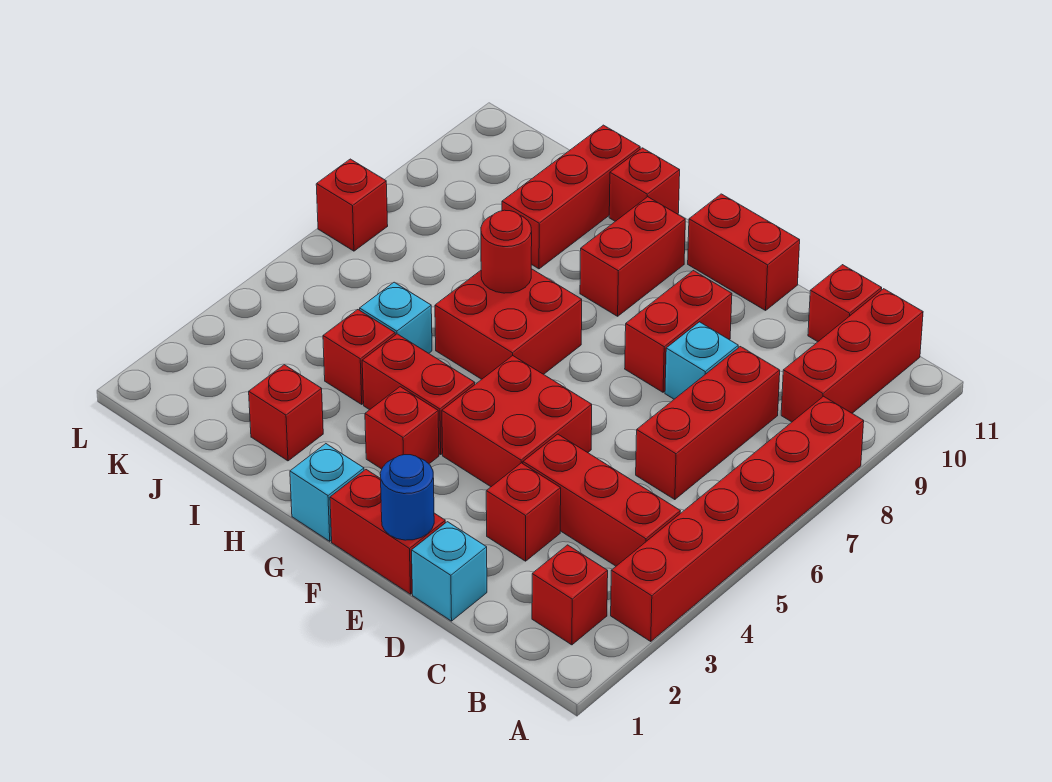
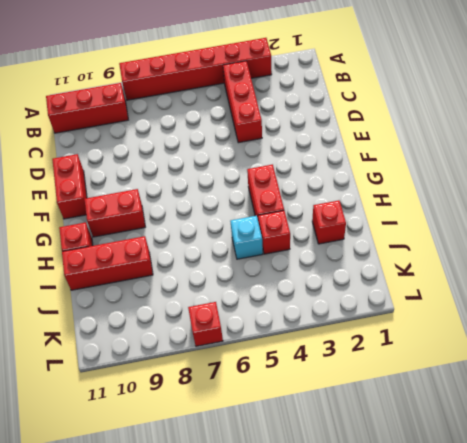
none -> red brick B2 level 1
none -> red brick C6:C8 level 1
none -> red brick C11 level 1

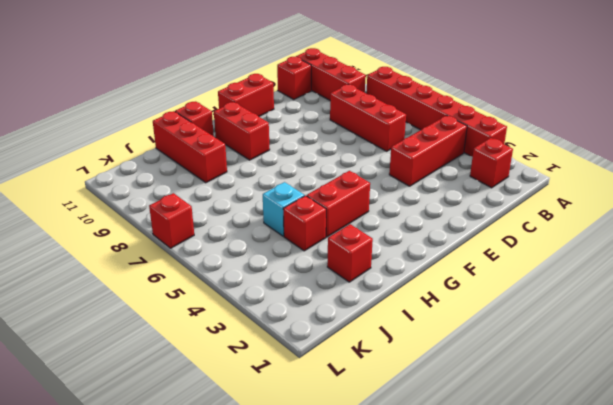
none -> cyan brick D1 level 1
none -> red brick D3 level 1
none -> cyan brick D8 level 1

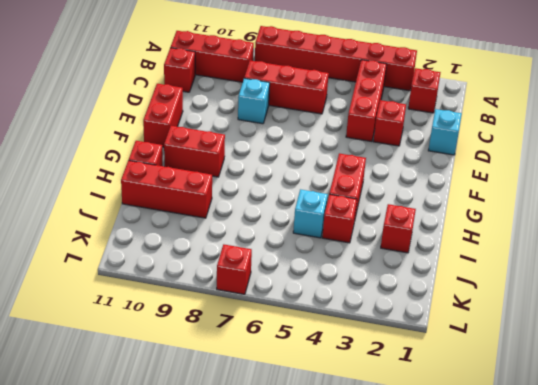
none -> red brick E1:F1 level 1
none -> red brick E4:F5 level 1
none -> red brick E8:E9 level 1

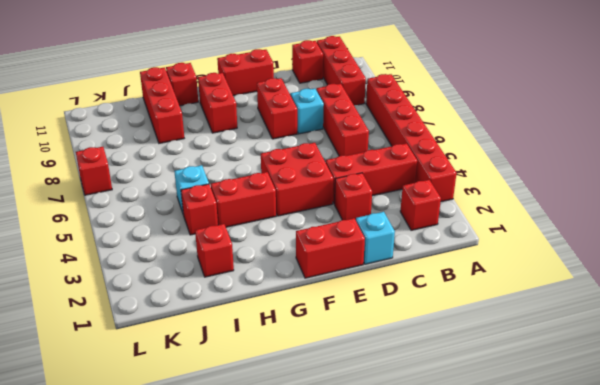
none -> cyan brick G1 level 1
none -> red brick G3 level 1
none -> red brick G6:H7 level 1

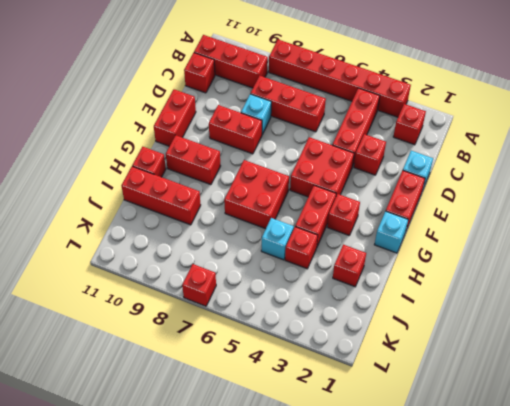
none -> blue round brick E1 level 2
none -> red round brick H7 level 2

